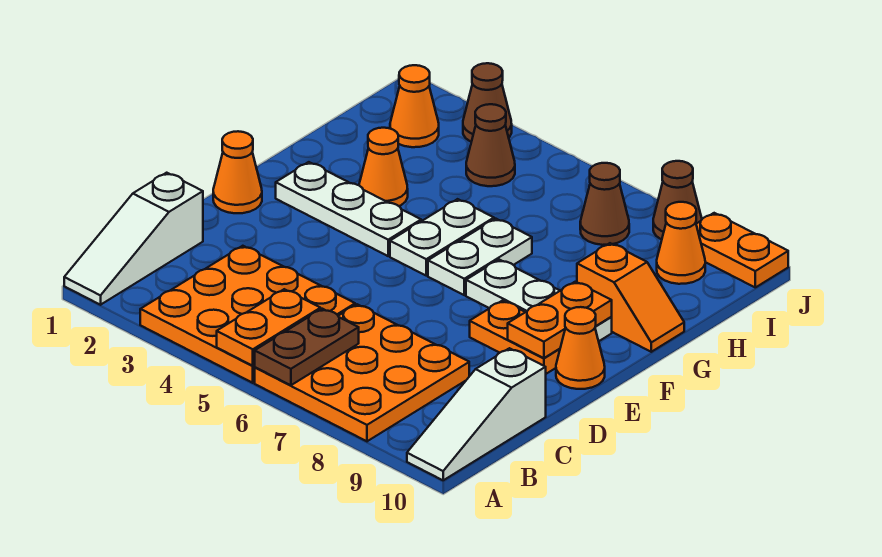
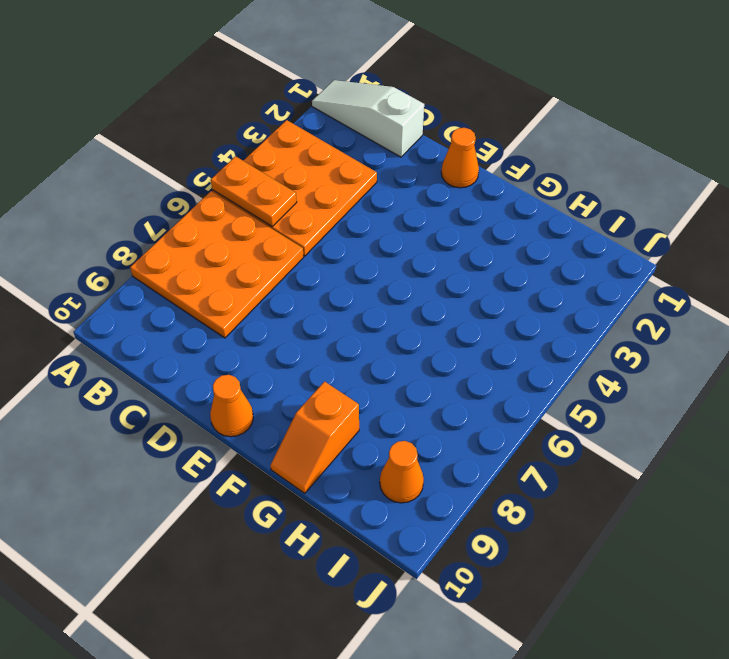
none -> white slope A10:C10 level 1 top C
none -> orange plate E8:E9 level 1
none -> white plate F2:F4 level 1

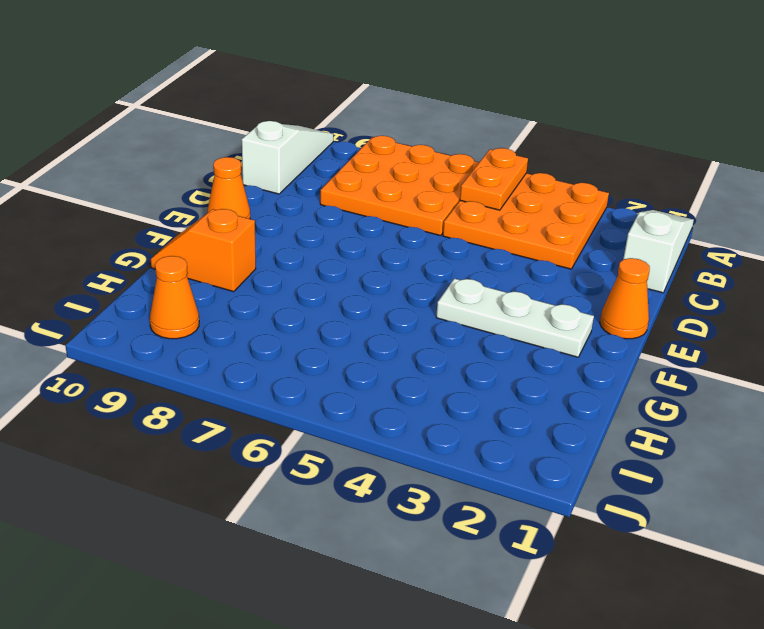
none -> orange plate E8:E9 level 1
none -> white plate F5:G5 level 1
none -> white plate F6:G6 level 1

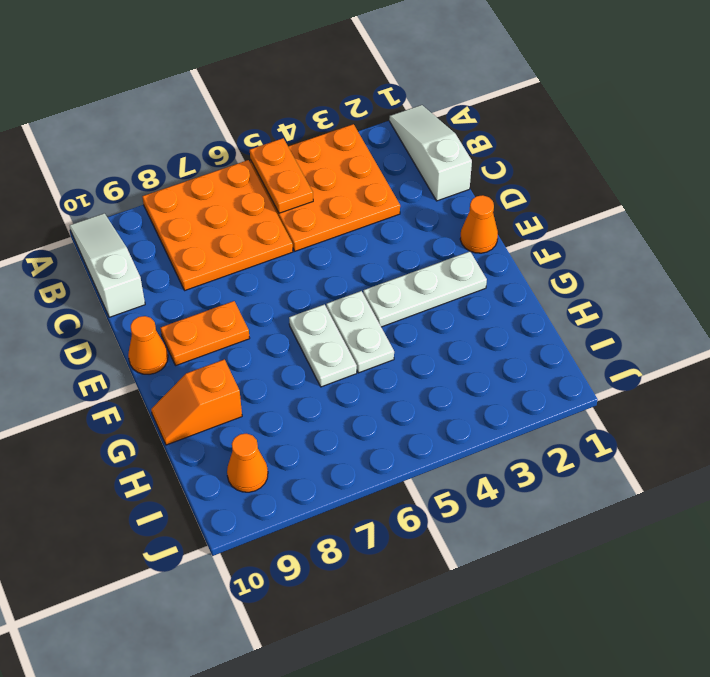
none -> white plate F7:F9 level 1
none -> orange cone G3 level 1
none -> orange cone I2 level 1

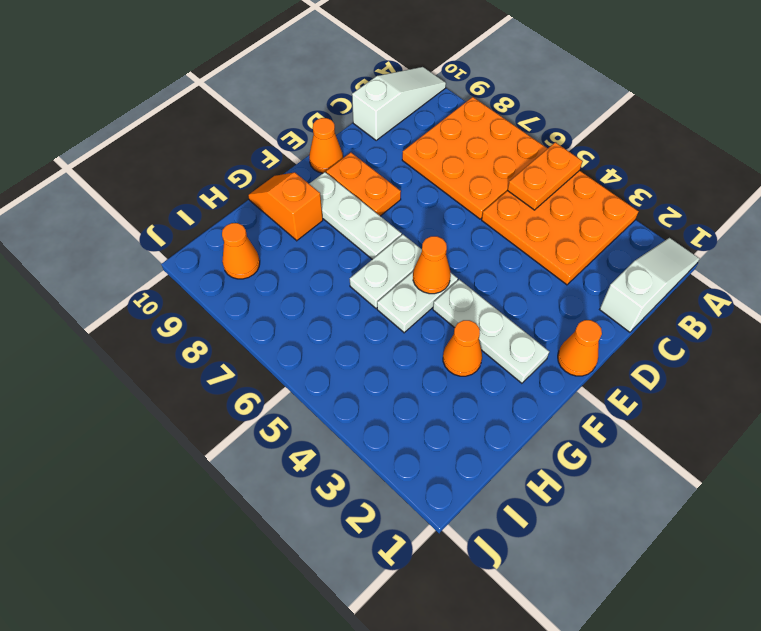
orange cone F5 level 2 -> orange cone I2 level 1
none -> brown cone I4 level 1
none -> brown cone I7 level 1
none -> brown cone J3 level 1

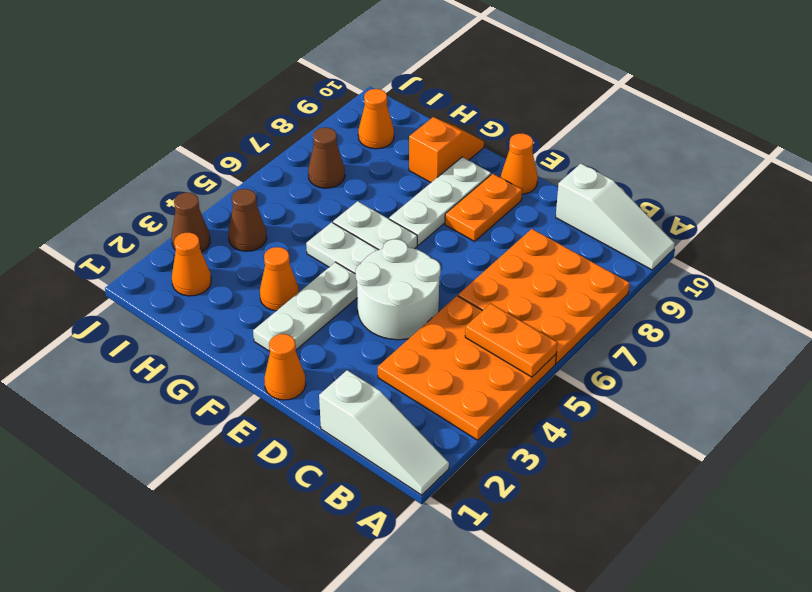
white round brick D4:E5 level 1 -> none
none -> brown cone J8 level 1
none -> orange plate J9:J10 level 1
none -> brown plate A6:B6 level 2

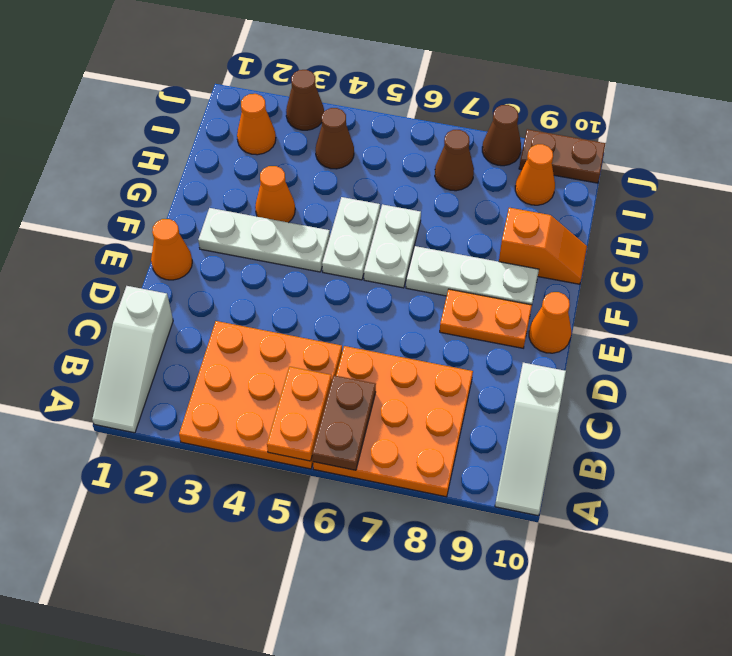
brown plate J9:J10 level 1 -> orange plate J9:J10 level 1
none -> orange plate E9:F9 level 2

